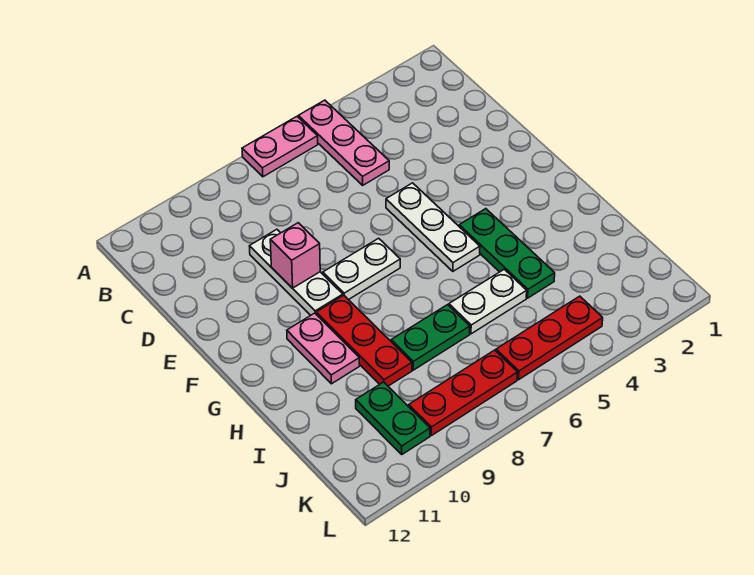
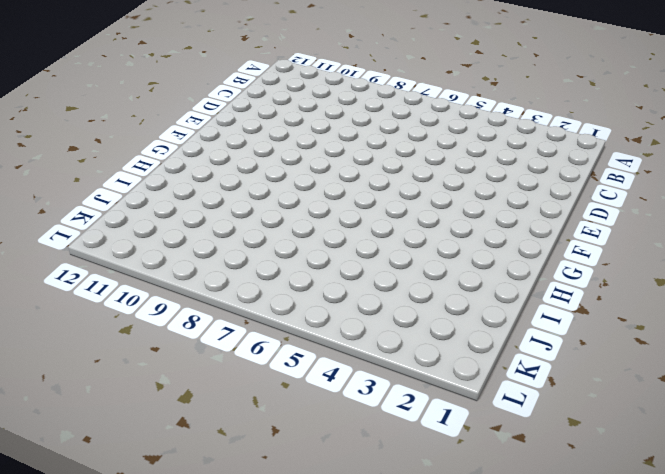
none -> pink plate A5:C5 level 1
none -> pink plate A6:A7 level 1
none -> white plate D9:F9 level 1

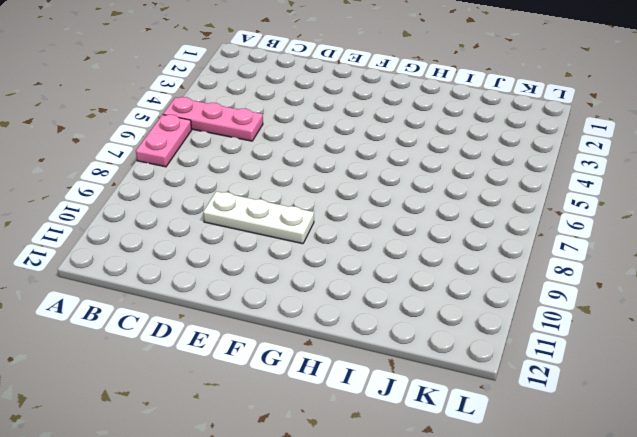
none -> white plate E5:G5 level 1
none -> white plate F7:F8 level 1
none -> green plate G4:I4 level 1

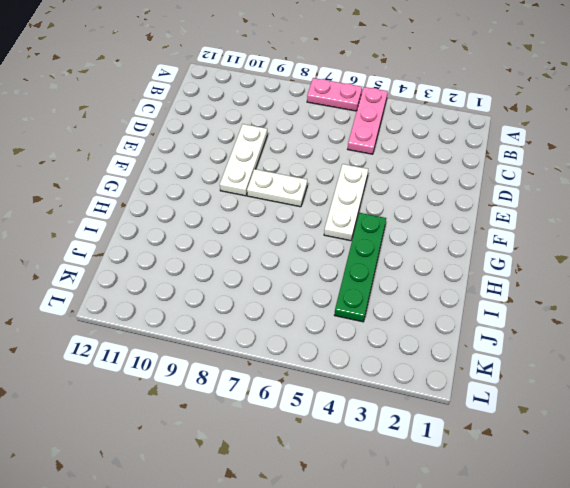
green plate G4:J4 level 1 -> green plate G4:I4 level 1
none -> red plate G9:I9 level 1
none -> pink plate G10:H10 level 1
none -> white plate I5:I6 level 1

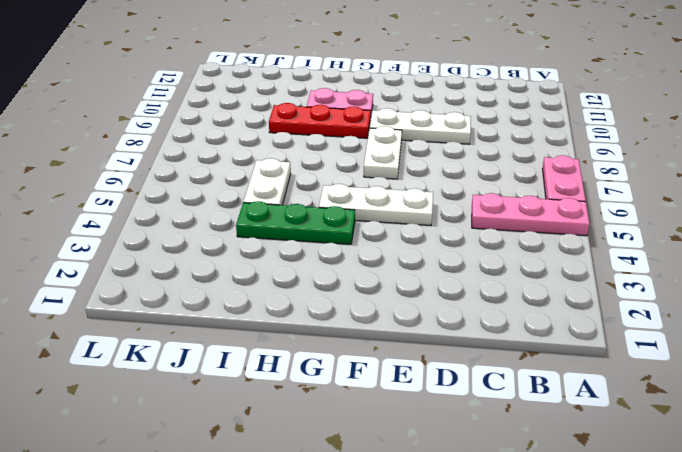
none -> green plate I7:I8 level 1
none -> green plate J10:K10 level 1
none -> red plate K4:K6 level 1

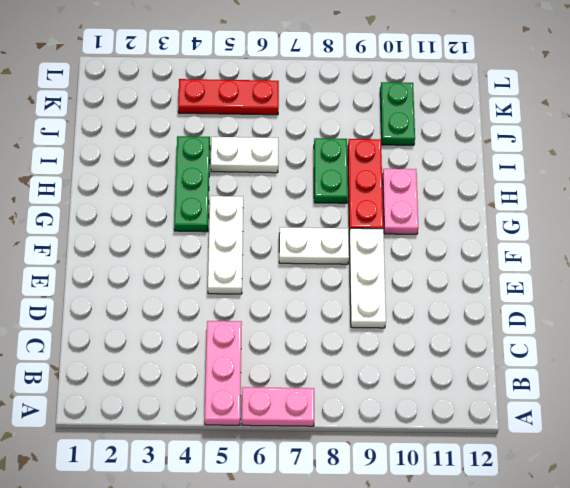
green plate H8:I8 level 1 -> green plate I7:I8 level 1
none -> red plate K7:K9 level 1
none -> pink brick E9 level 2

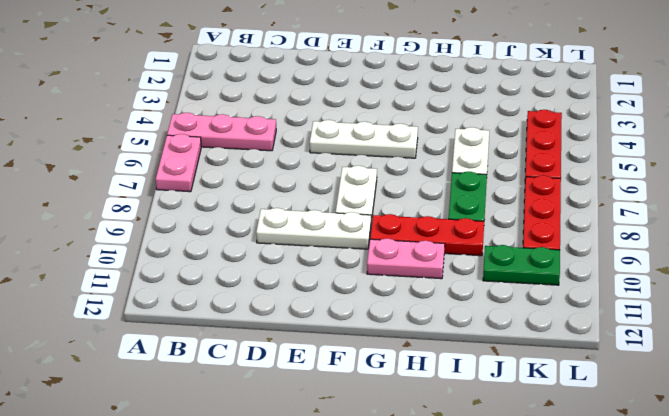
none -> green plate G4:I4 level 1
none -> pink brick E9 level 2

